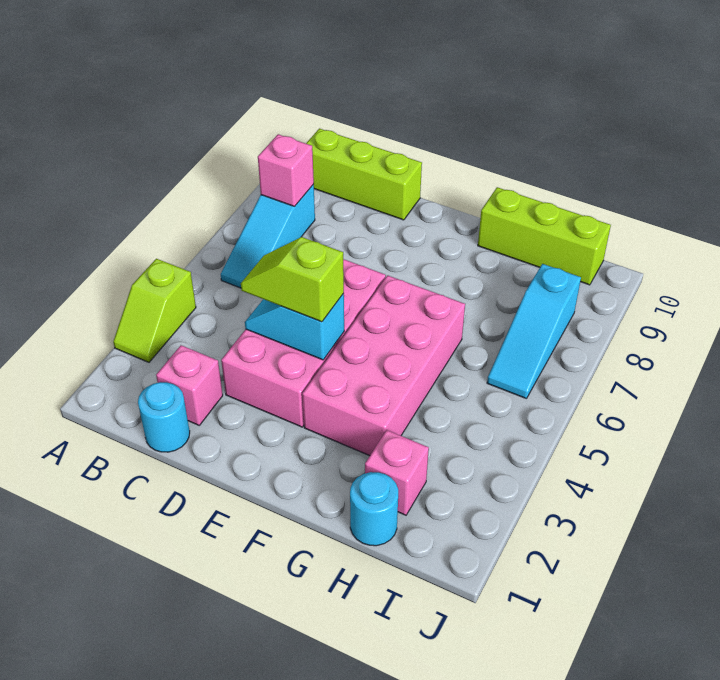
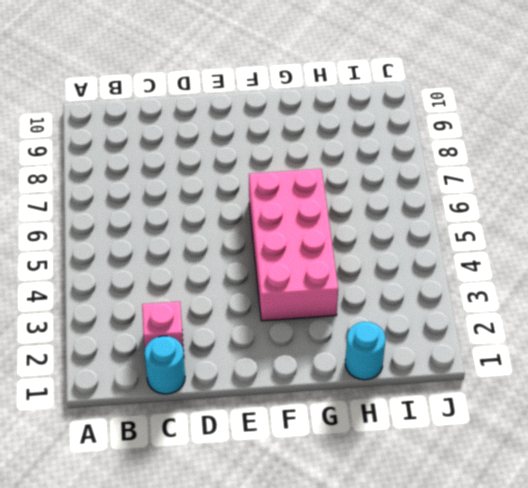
none -> lime slope A3:A4 level 1 top 4
none -> cyan slope B6:B8 level 1 top 8
none -> lime brick B10:D10 level 1

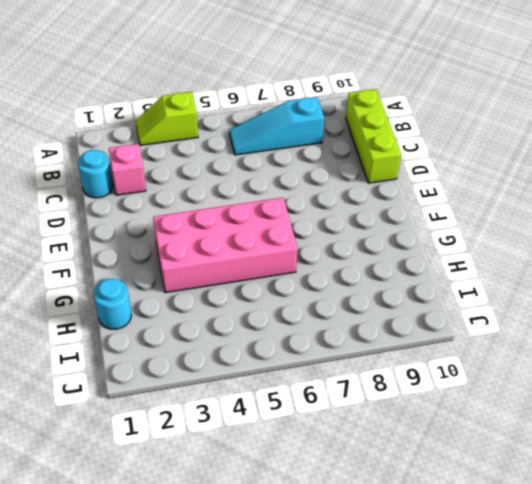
none -> pink brick D3:E6 level 1
none -> lime brick G10:I10 level 1
none -> pink brick H2 level 1

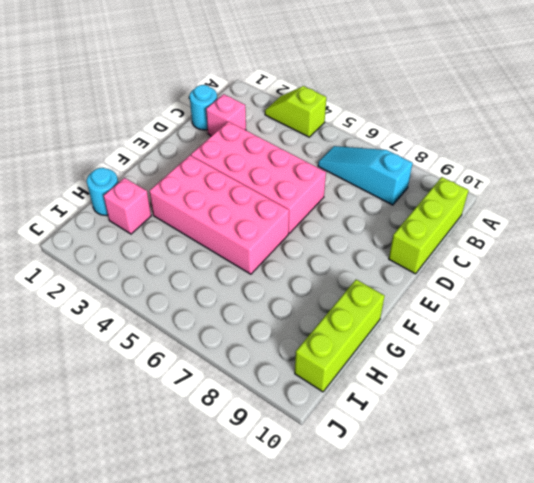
none -> cyan slope I6:I8 level 1 top 8
none -> pink brick B8 level 2
none -> cyan slope D4:E4 level 2 top E

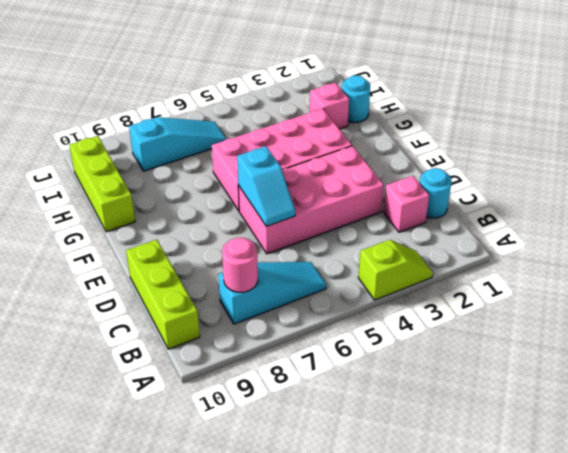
pink round brick B8 level 2 -> pink brick B8 level 2
cyan slope D6:E6 level 2 top E -> cyan slope D4:E4 level 2 top E
none -> lime slope D4:E4 level 3 top E

